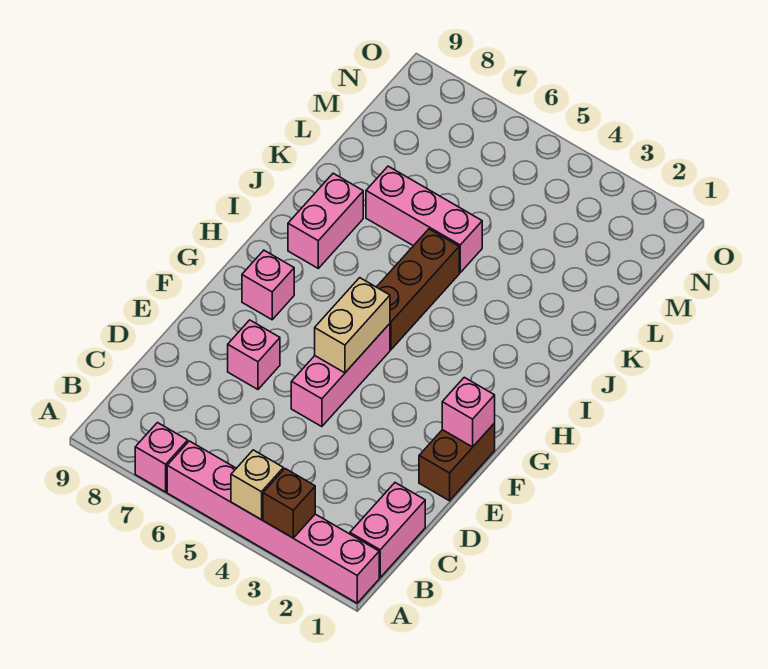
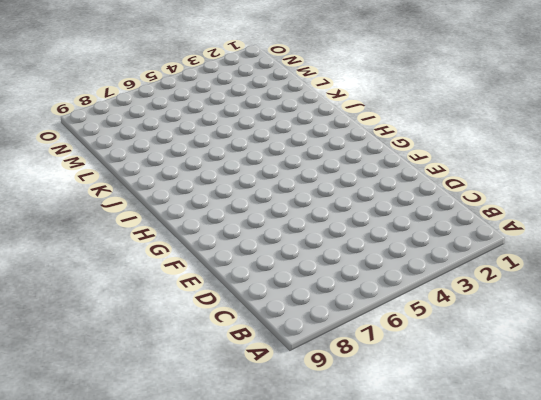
none -> pink brick A1:A6 level 1
none -> pink brick A7 level 1
none -> pink brick B1:C1 level 1

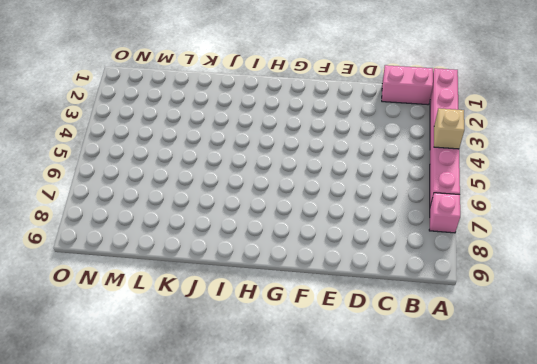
none -> brown brick E1:F1 level 1
none -> pink brick E5:G5 level 1
none -> pink brick E7 level 1

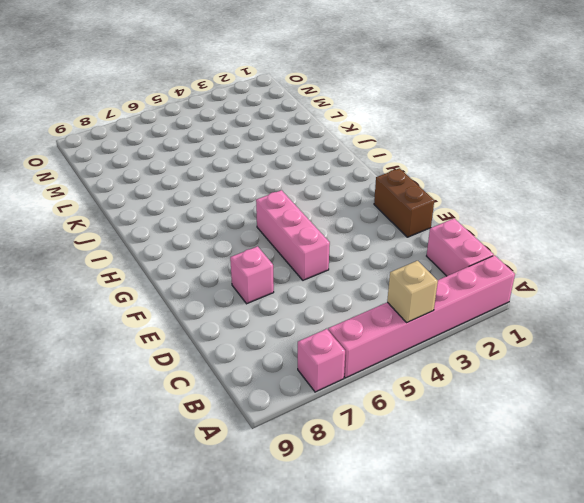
none -> pink brick G8 level 1
none -> brown brick H5:J5 level 1
none -> pink brick I8:J8 level 1

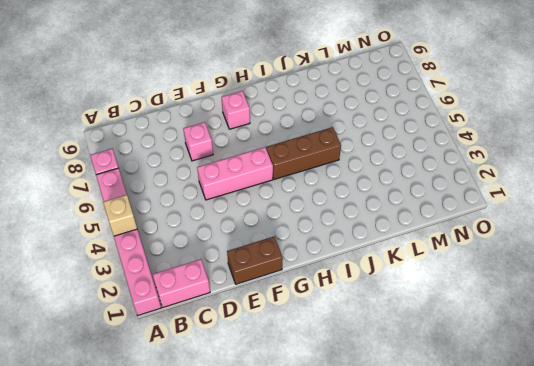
none -> pink brick I8:J8 level 1
none -> pink brick K5:K7 level 1
none -> brown brick A3 level 2

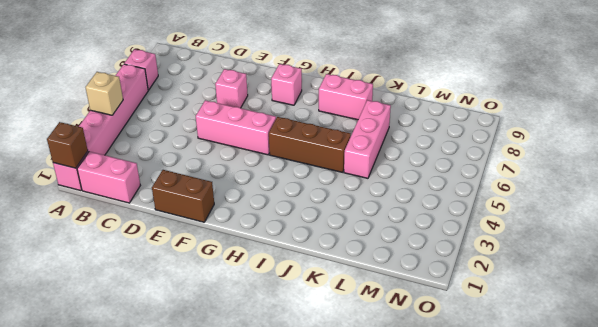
brown brick A1 level 2 -> brown brick A3 level 2
none -> pink brick F1 level 2
none -> tan brick F5:G5 level 2

